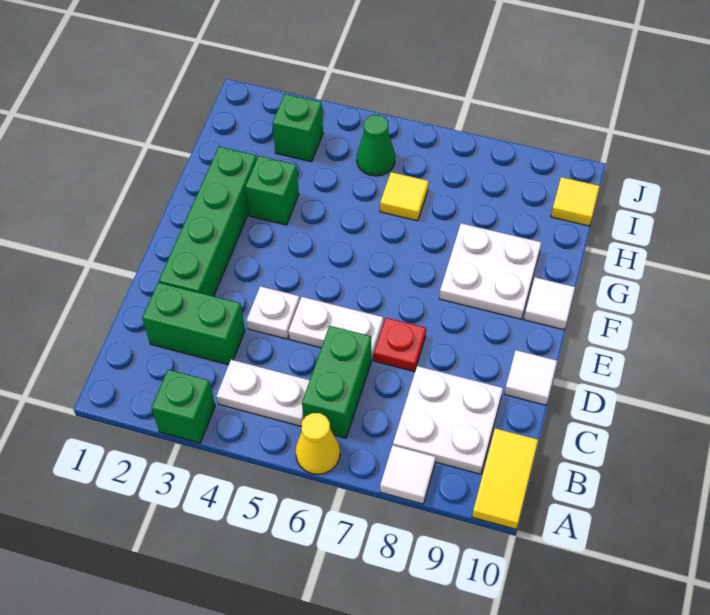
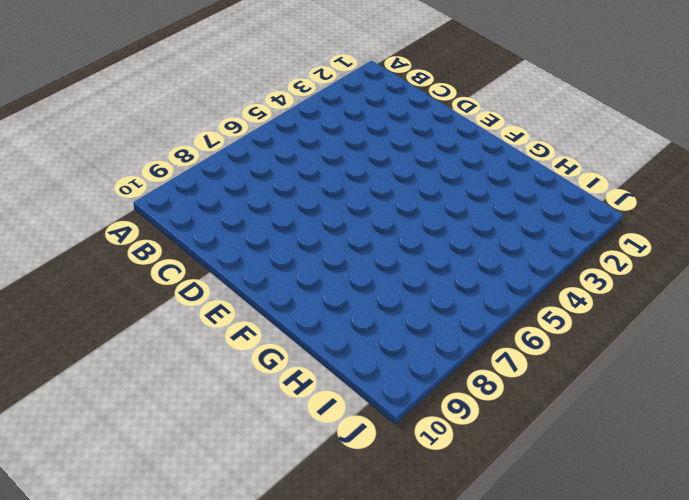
none -> green brick A3 level 1
none -> yellow cone A6 level 1
none -> white tile A8 level 1

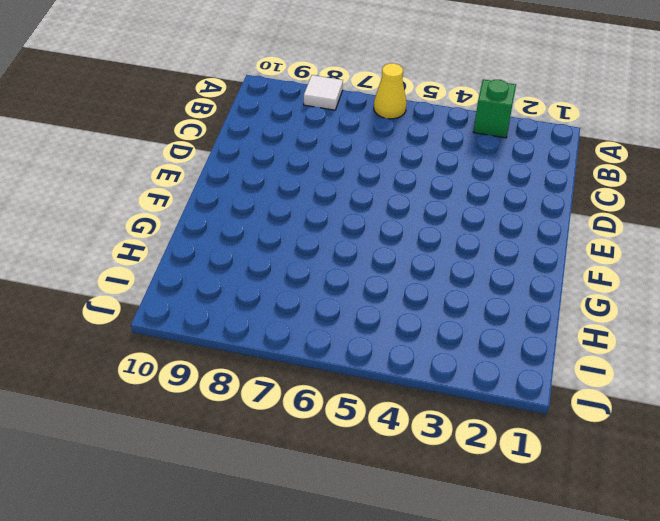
none -> yellow tile A10:B10 level 1
none -> white plate B4:B5 level 1
none -> green brick B6:C6 level 1

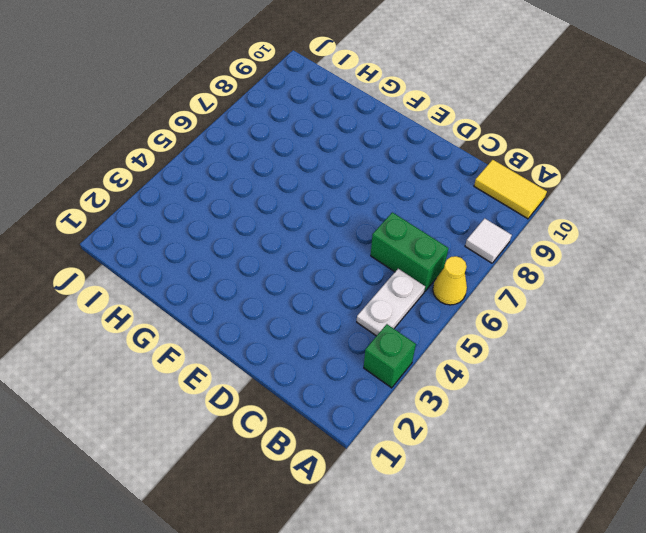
none -> white plate B8:C9 level 1
none -> green brick C2:C3 level 1
none -> green brick D2:G2 level 1

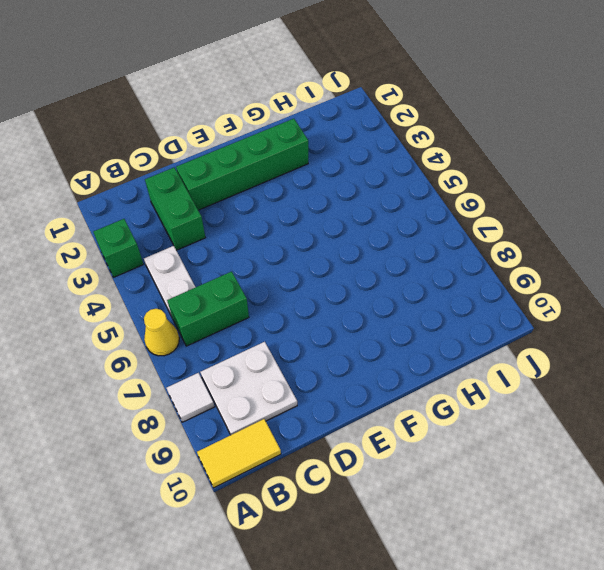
none -> white plate D4 level 1
none -> white plate D5:D6 level 1
none -> red plate D7 level 1

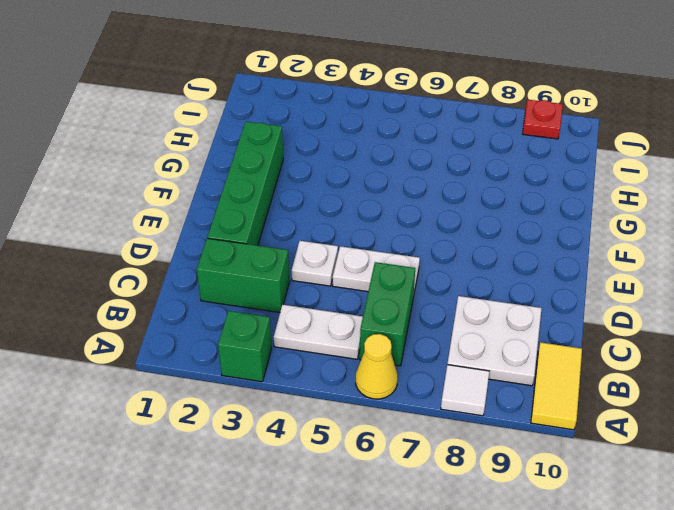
red plate J9 level 1 -> red plate D7 level 1
none -> white tile D10 level 1
none -> white plate F8:G9 level 1
none -> white tile F10 level 1

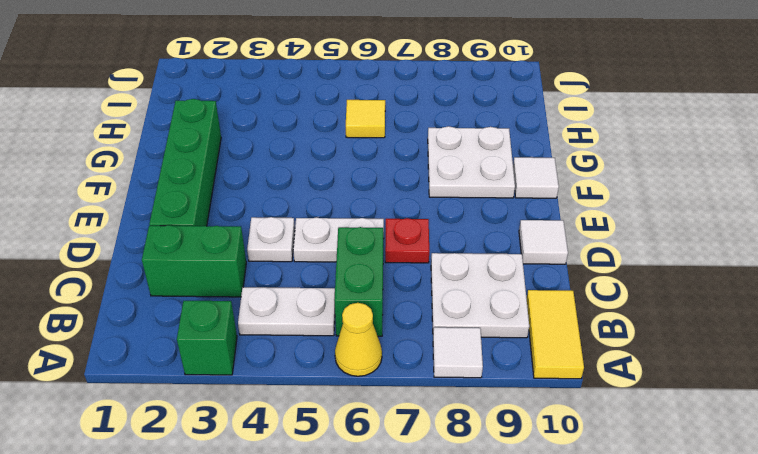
none -> green brick G3 level 1
none -> green brick I3 level 1
none -> green cone I5 level 1

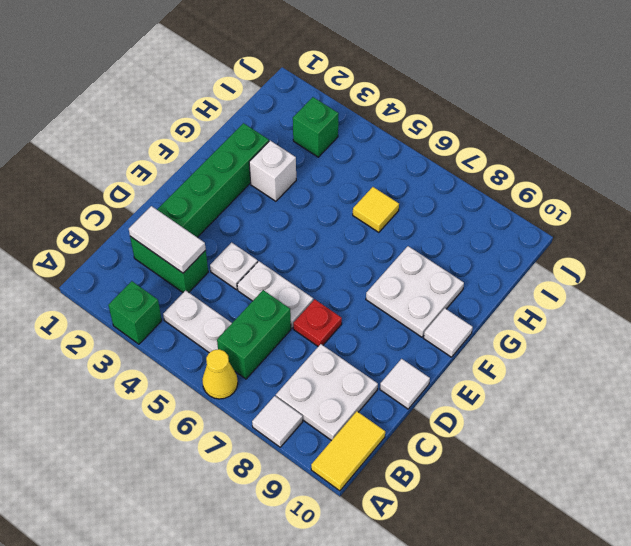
white tile C2:C3 level 2 -> none
white brick G3 level 1 -> green brick G3 level 1
none -> green cone I5 level 1
none -> yellow tile I10 level 1

